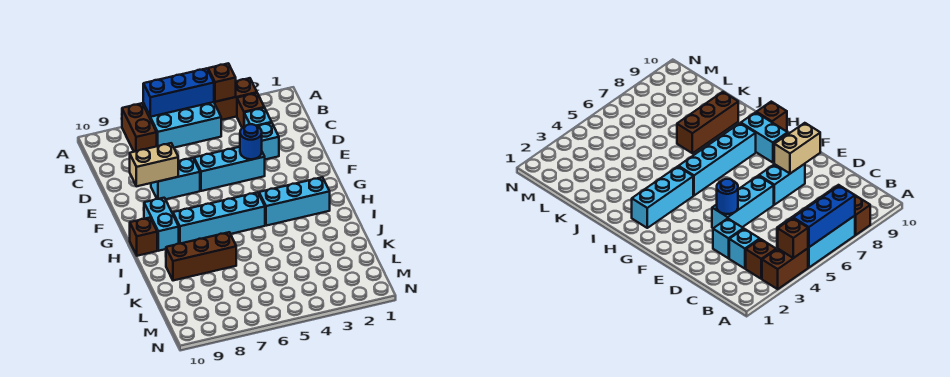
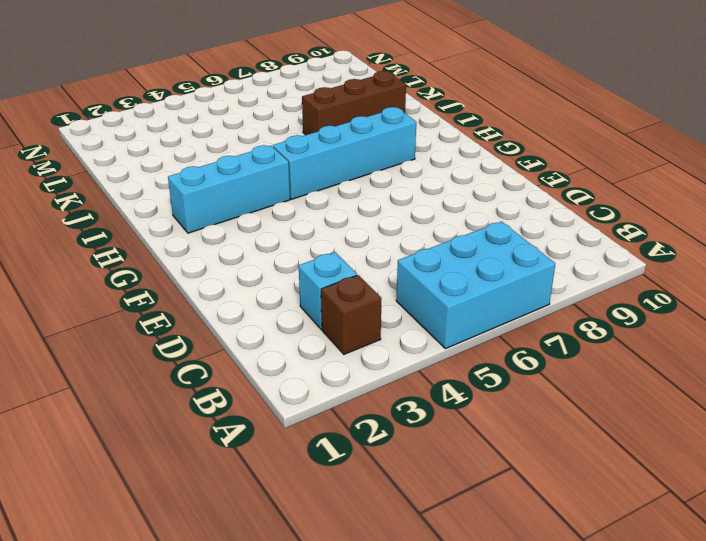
none -> brown brick A3:A4 level 1
none -> brown brick A8:B8 level 1
none -> cyan brick D3 level 1

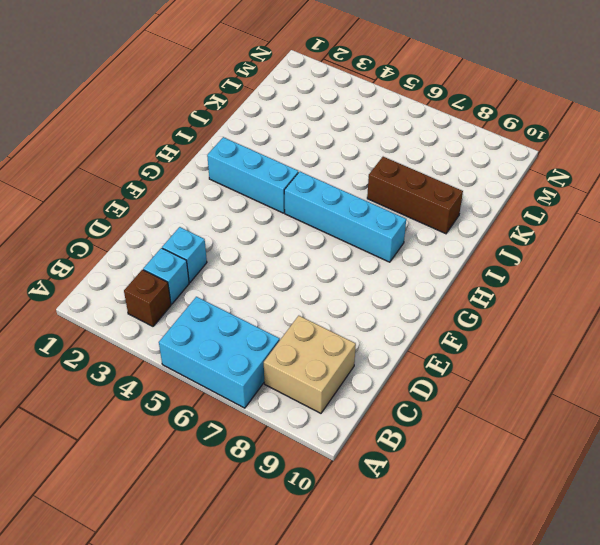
tan brick B8:C9 level 1 -> brown brick A8:B8 level 1
none -> brown brick A3:A4 level 1
none -> cyan brick E4:E6 level 1
none -> cyan brick E7:E8 level 1

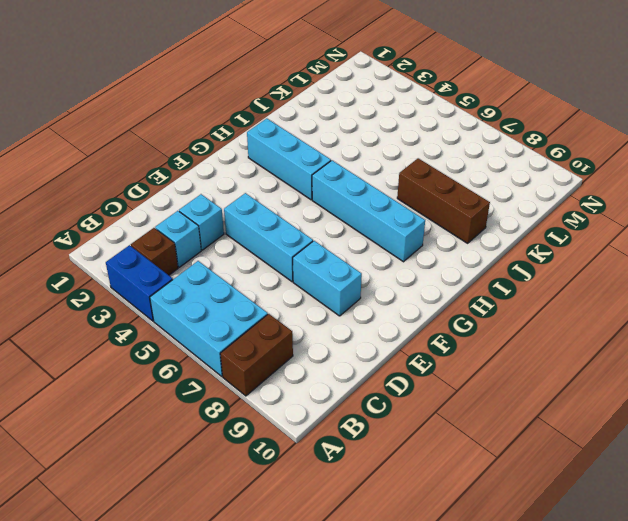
blue brick A3:A4 level 1 -> brown brick A3:A4 level 1
none -> cyan brick G9:H9 level 1
none -> brown brick H10 level 1
none -> brown brick A4 level 2

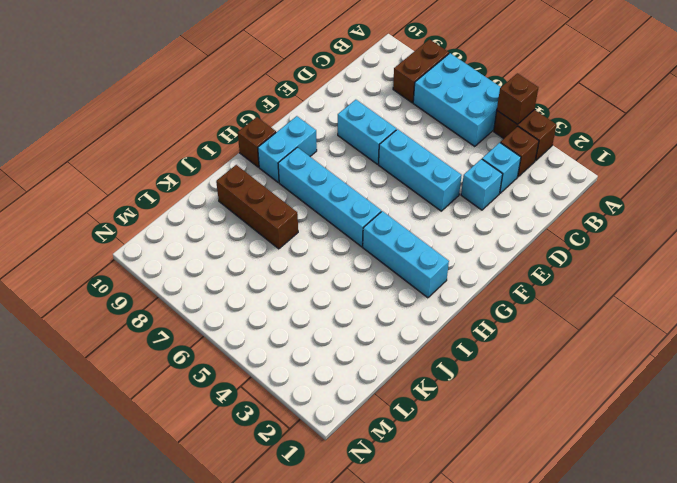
none -> blue brick A5:A7 level 2
none -> blue round brick E4 level 2
none -> tan brick E8:E9 level 2

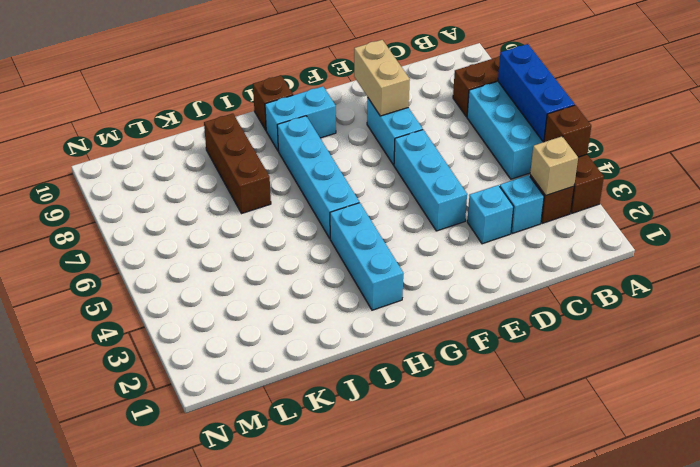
tan brick B3 level 2 -> none
none -> blue round brick E4 level 2

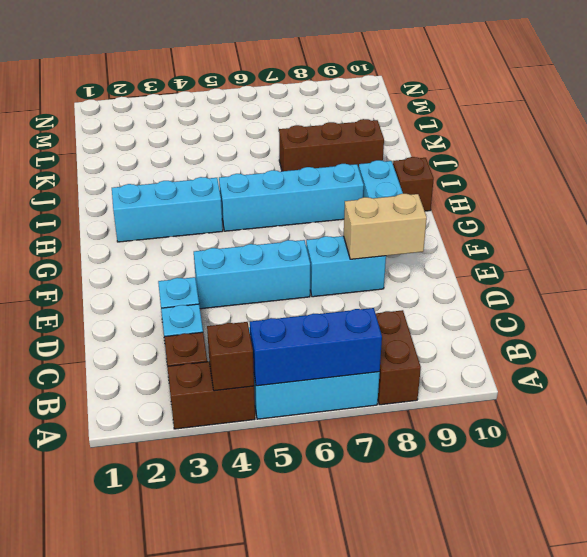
none -> blue round brick E4 level 2

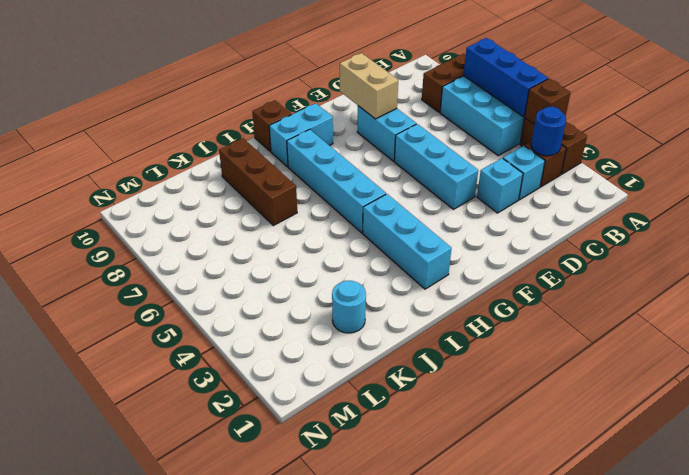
blue round brick B3 level 2 -> blue round brick E4 level 2
cyan round brick K2 level 1 -> none

